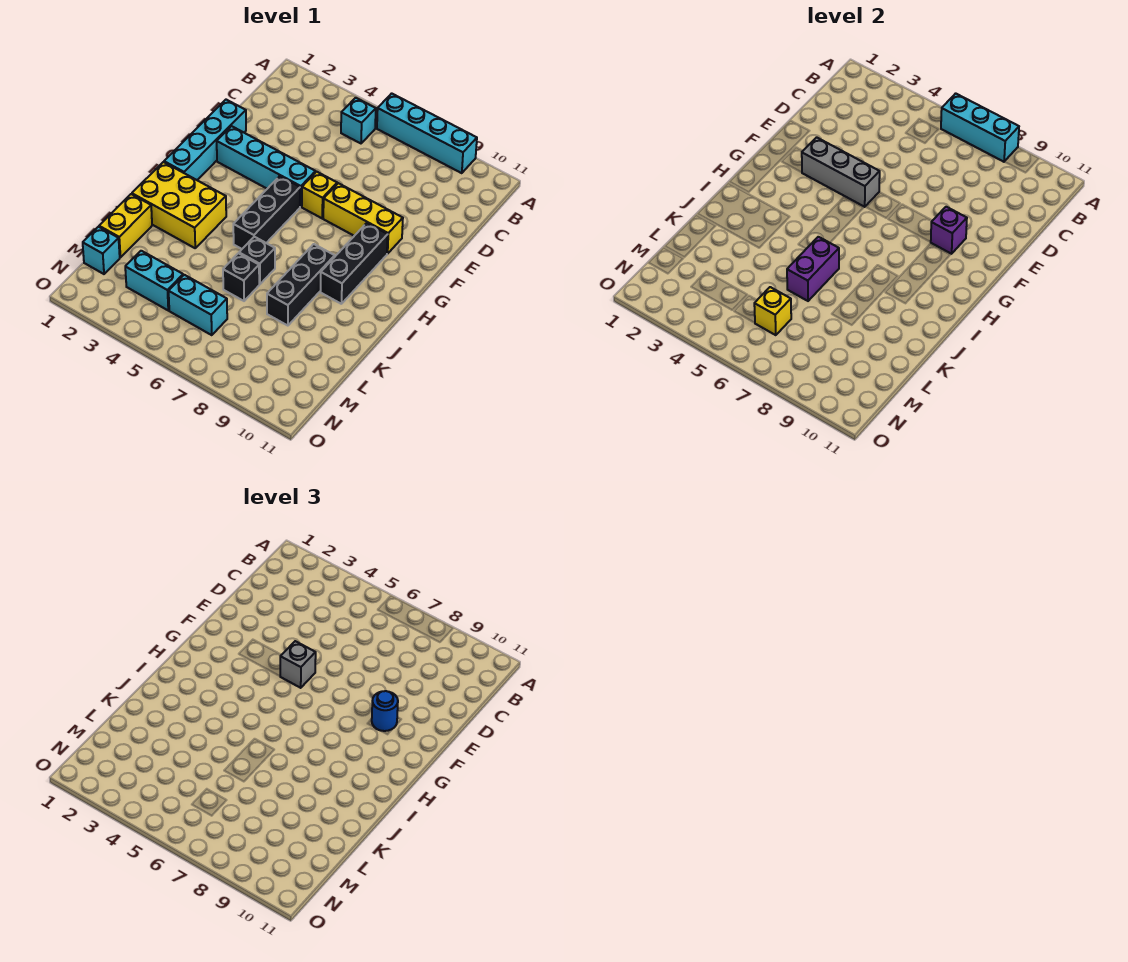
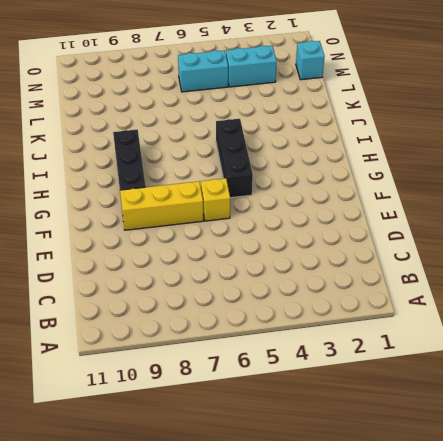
none -> cyan brick A6:A9 level 1
none -> cyan brick B5 level 1
none -> cyan brick E1:H1 level 1

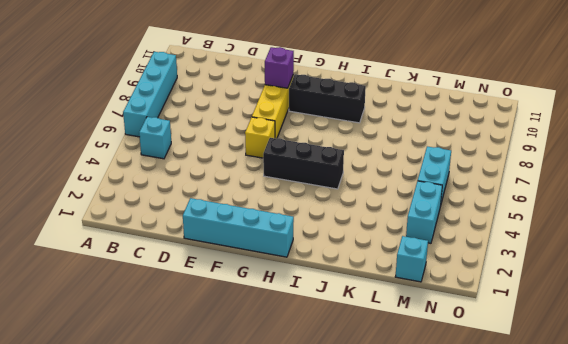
none -> cyan brick F2:F5 level 1
none -> yellow brick I1:J3 level 1
none -> black brick I8:K8 level 1

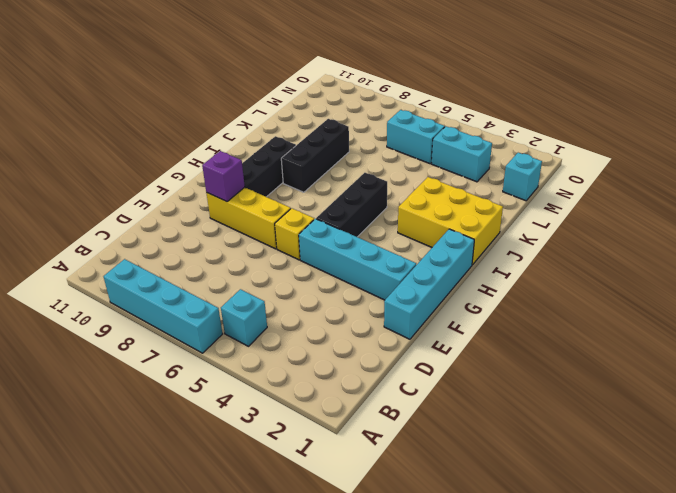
none -> black brick J6 level 1
none -> yellow brick K1:L1 level 1
none -> black brick K6 level 1

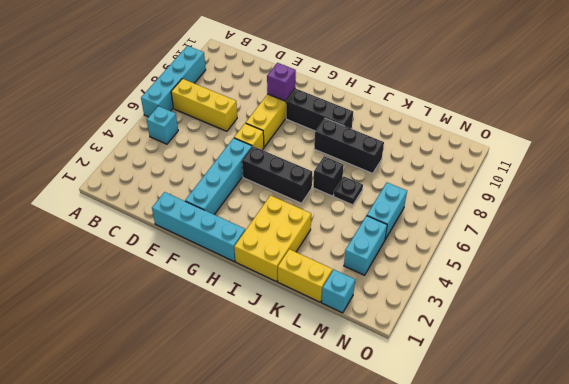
yellow brick B7:D7 level 1 -> none
black plate K6 level 1 -> black brick K6 level 1
none -> cyan brick A6:A8 level 2
none -> grey brick F3:F5 level 2
none -> purple brick J6:K6 level 2

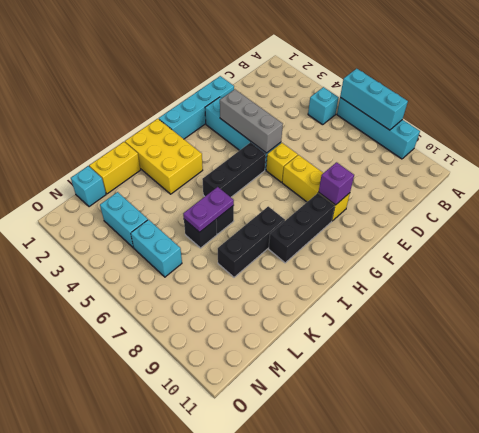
purple plate J6:K6 level 2 -> purple brick J6:K6 level 2
none -> yellow brick M6 level 2
none -> grey brick F5 level 3
none -> blue round brick F9 level 3

